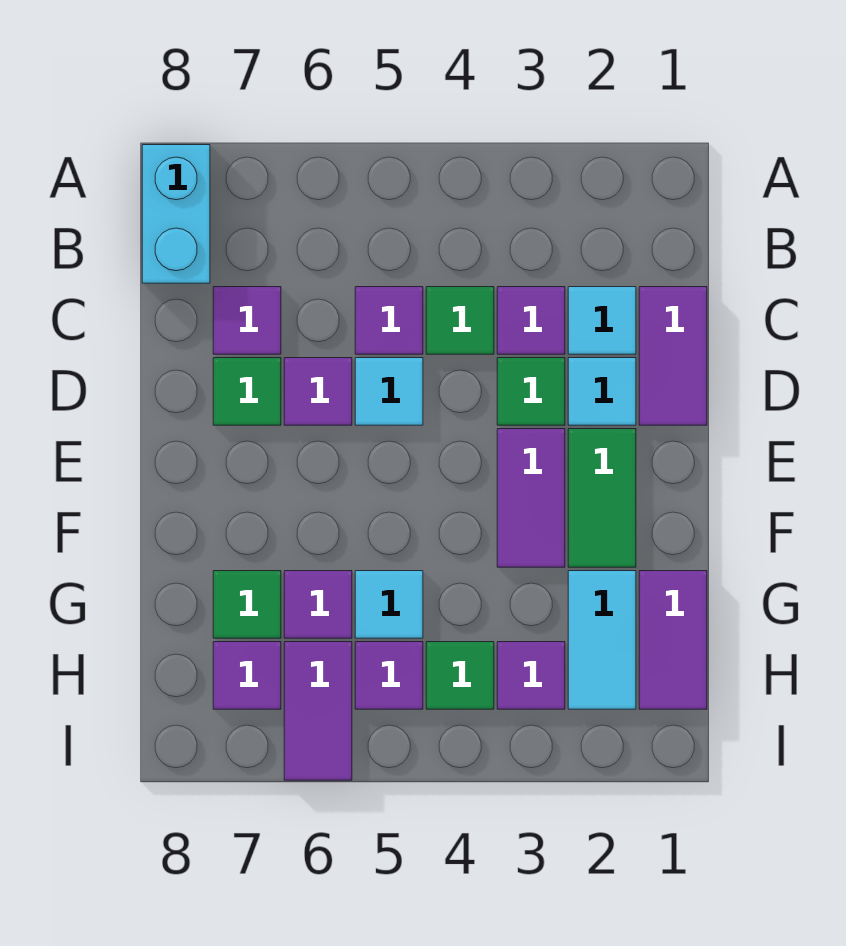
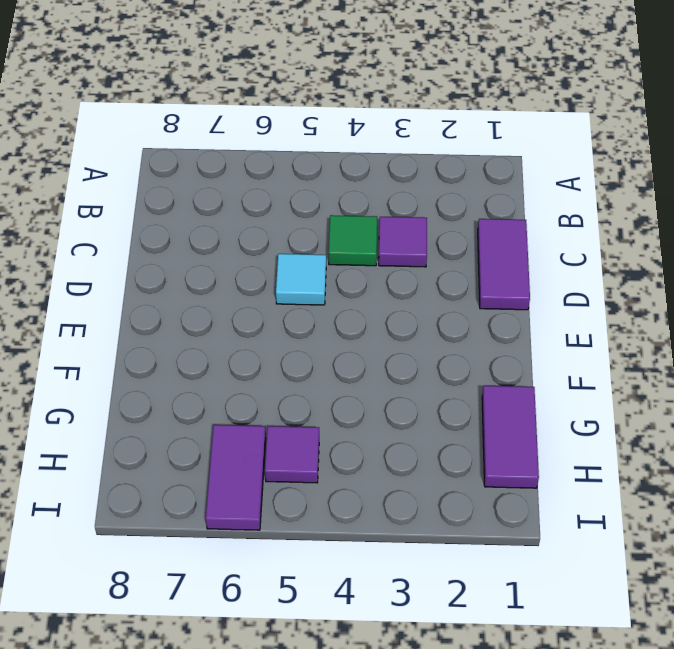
none -> cyan brick A8:B8 level 1
none -> cyan tile C2 level 1
none -> purple tile C5 level 1

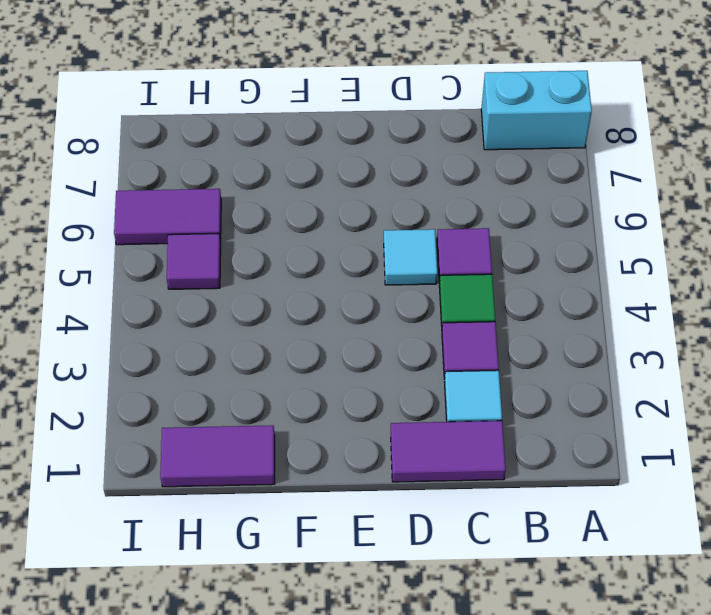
none -> purple tile C7 level 1
none -> cyan tile D2 level 1
none -> green tile D3 level 1

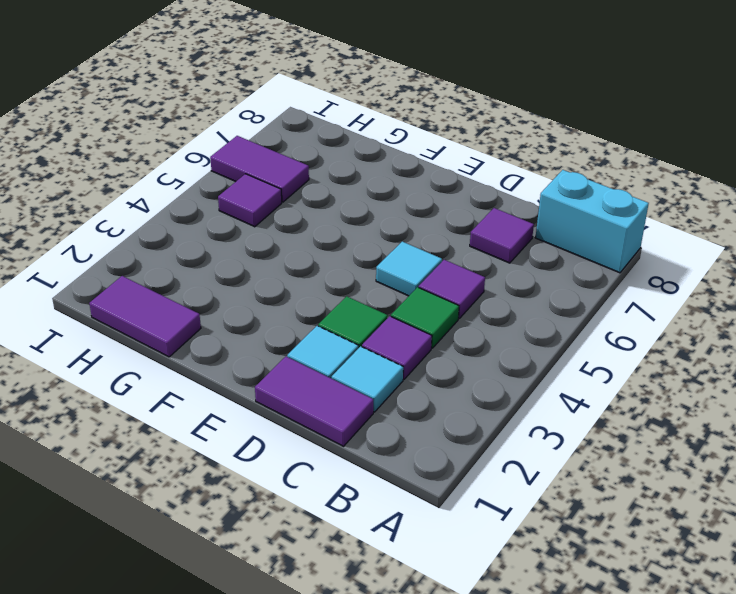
none -> purple tile D6 level 1
none -> green tile D7 level 1
none -> green tile E2:F2 level 1

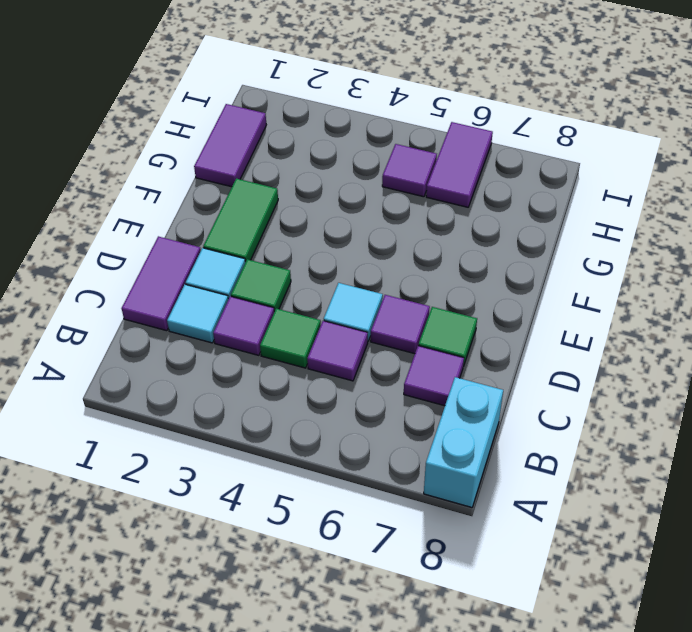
none -> purple tile E3:F3 level 1
none -> cyan tile G2:H2 level 1
none -> cyan tile G5 level 1

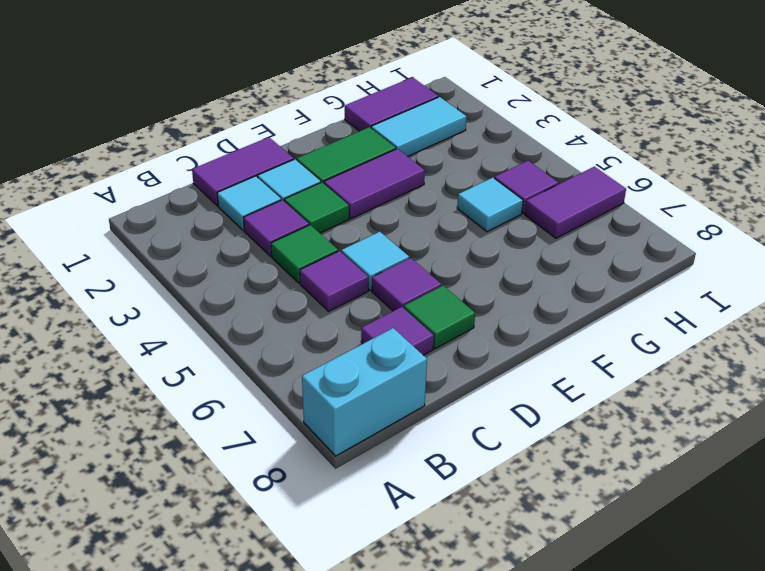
none -> purple tile G6 level 1
none -> green tile G7 level 1
none -> purple tile H3 level 1

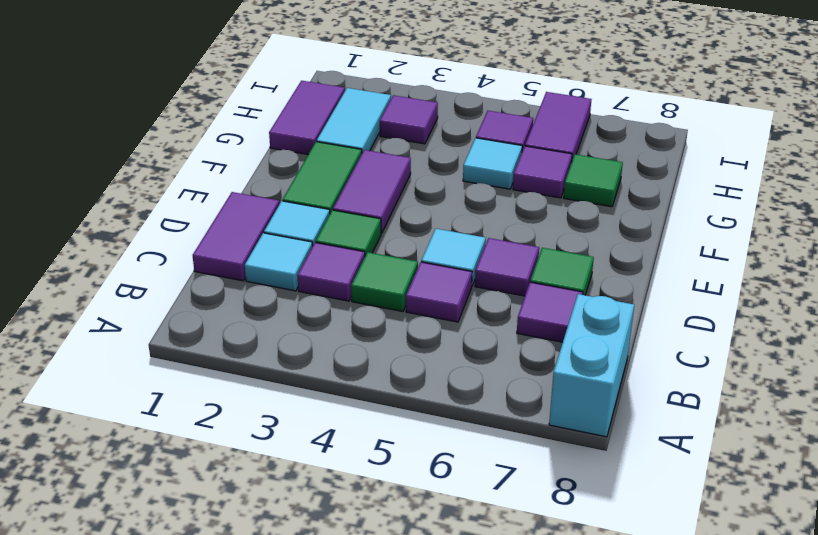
none -> green tile H4 level 1
none -> purple tile H7 level 1

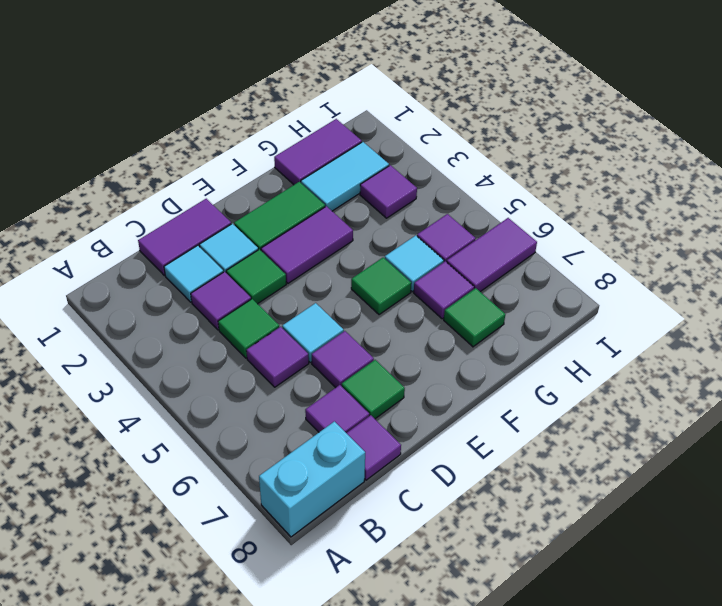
purple tile C8 level 1 -> purple tile H7 level 1
green tile F5 level 1 -> green tile H4 level 1

